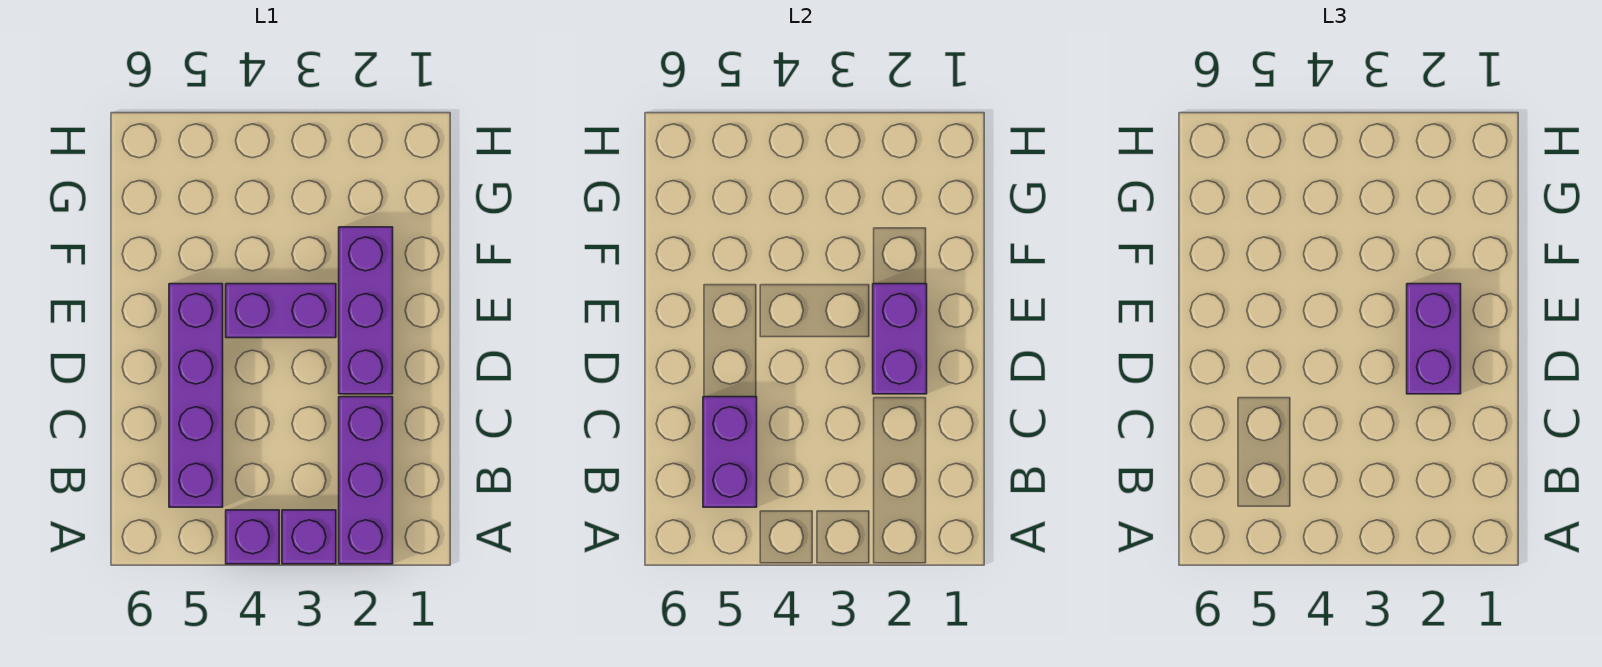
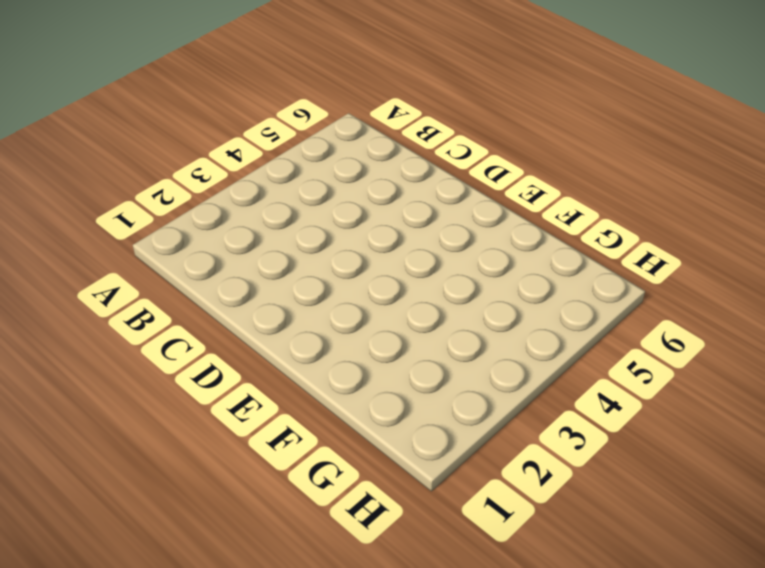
none -> purple brick A2:C2 level 1
none -> purple brick A3 level 1

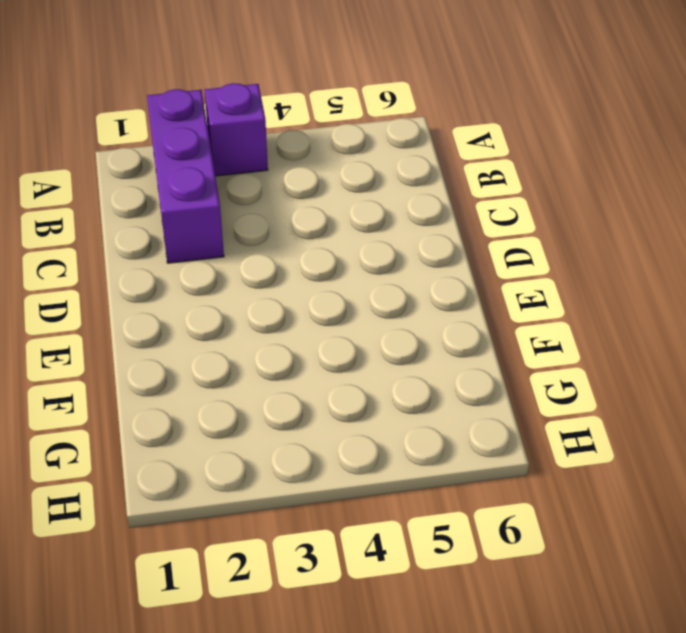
none -> purple brick A4 level 1
none -> purple brick B5:E5 level 1

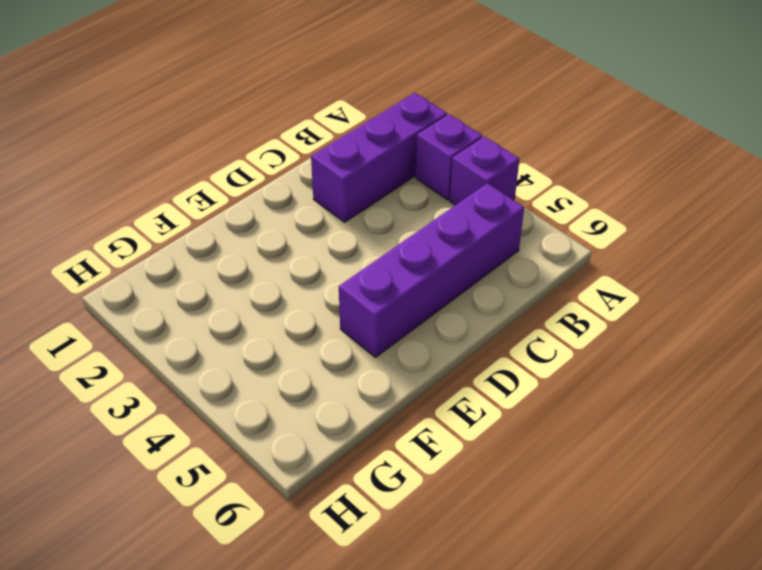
none -> purple brick D2:F2 level 1
none -> purple brick E3:E4 level 1

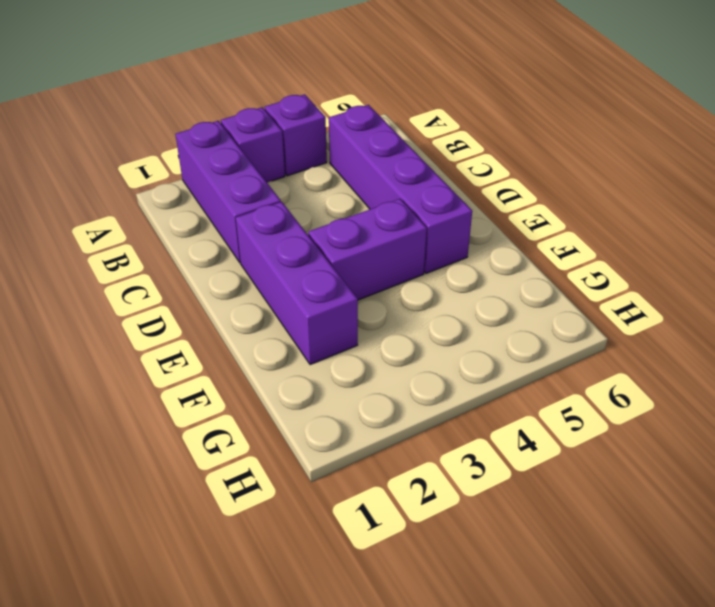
none -> purple brick B5:C5 level 2
none -> purple brick D2:E2 level 2

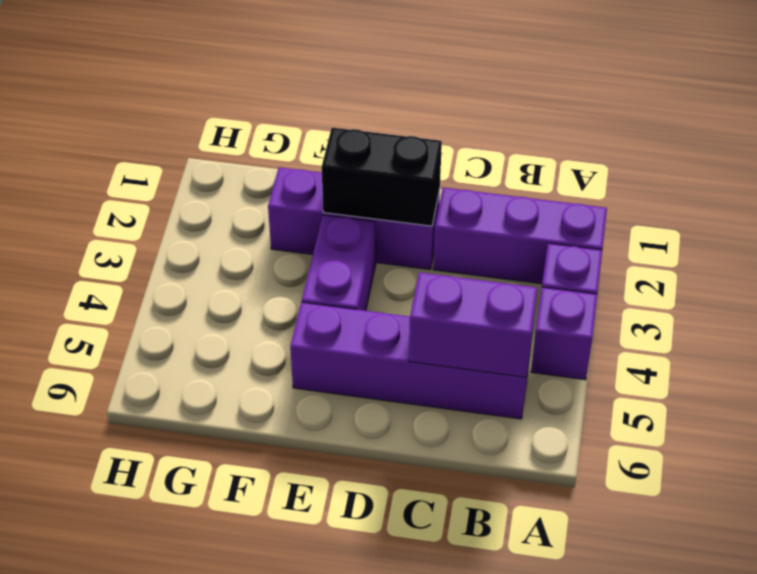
black brick D2:E2 level 2 -> purple brick D2:E2 level 2
none -> purple brick D2:E2 level 3

